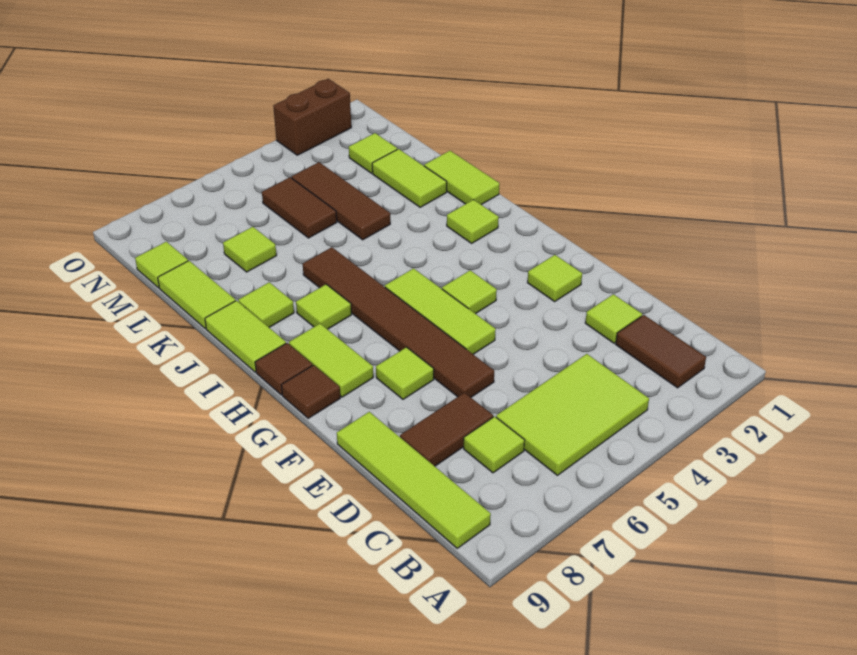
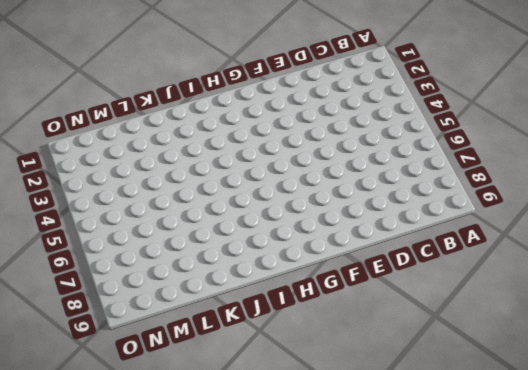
none -> brown tile B2:C2 level 1
none -> lime tile B4:C6 level 1
none -> lime tile B9:E9 level 1

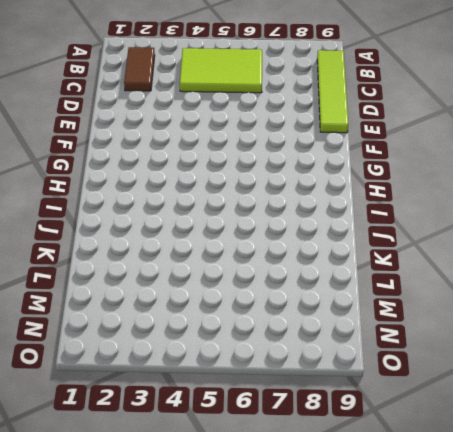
none -> lime tile C7 level 1
none -> lime tile D2 level 1
none -> brown tile D7:D8 level 1

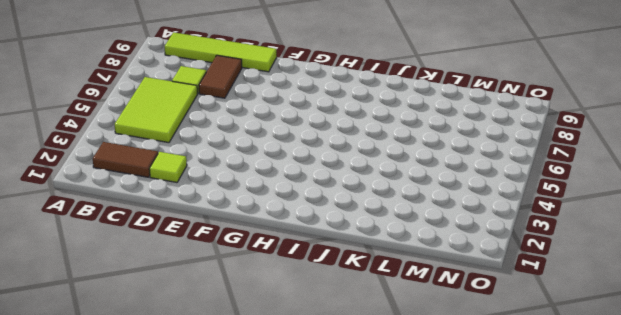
none -> brown tile E6:J6 level 1
none -> lime tile F2 level 1
none -> lime tile F5:H5 level 1

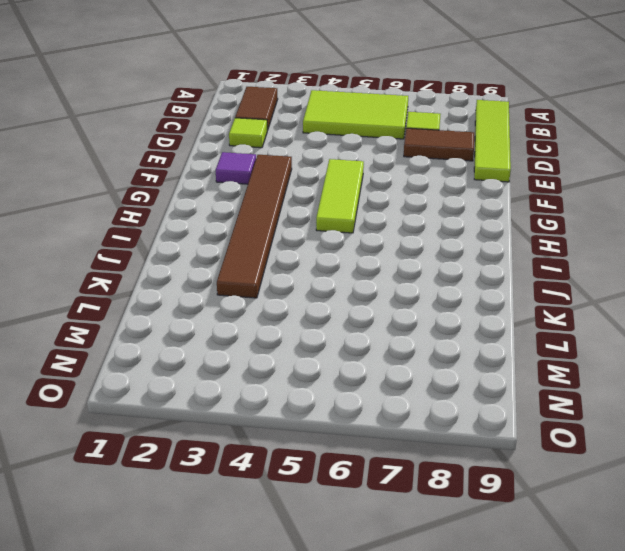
purple tile F2 level 1 -> lime tile F2 level 1
brown tile F3:K3 level 1 -> brown tile E6:J6 level 1
none -> lime tile F7 level 1
none -> lime tile G4 level 1
none -> lime tile G8:H8 level 1

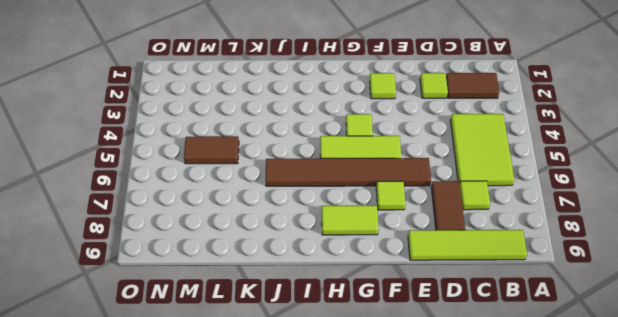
none -> brown tile G9 level 1
none -> brown tile H9 level 1
none -> lime tile I2 level 1

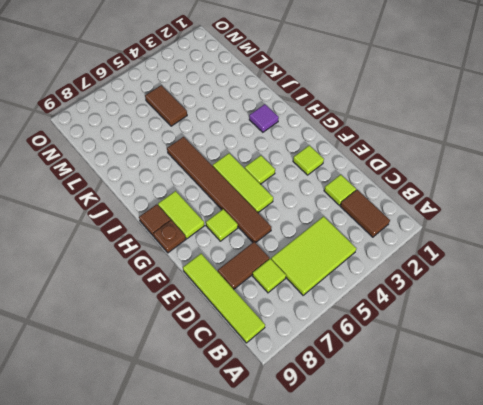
brown plate G9 level 1 -> brown tile G9 level 1
purple tile I2 level 1 -> lime tile I2 level 1
none -> lime tile I7 level 1
none -> lime tile I9:J9 level 1
none -> lime tile J1:K1 level 1

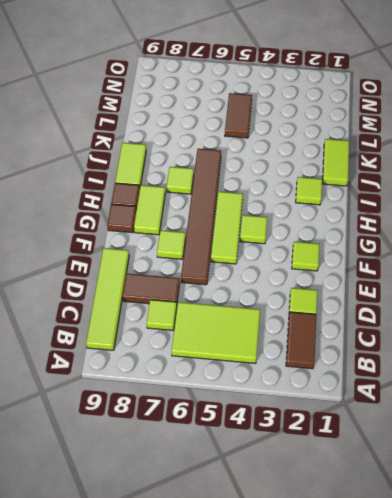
none -> lime tile J8 level 1
none -> lime tile K2:L2 level 1
none -> brown tile K4:M4 level 1

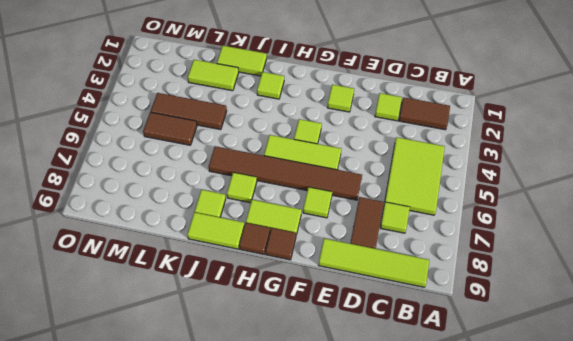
none -> lime tile K9:L9 level 1
none -> lime tile L7 level 1
none -> lime tile M2 level 1

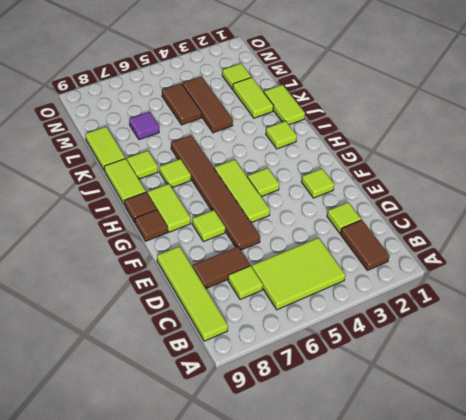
purple tile L7 level 1 -> lime tile L7 level 1
none -> lime tile M9 level 1
none -> brown brick O2:O3 level 1

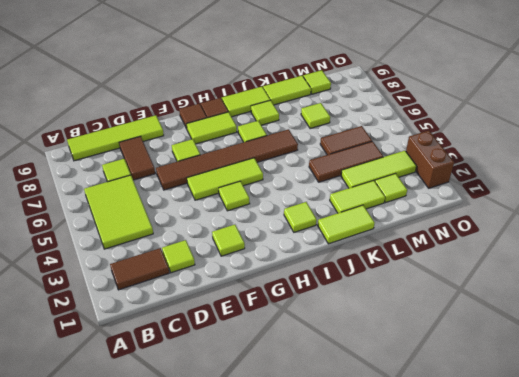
lime tile L3:N3 level 1 -> none

